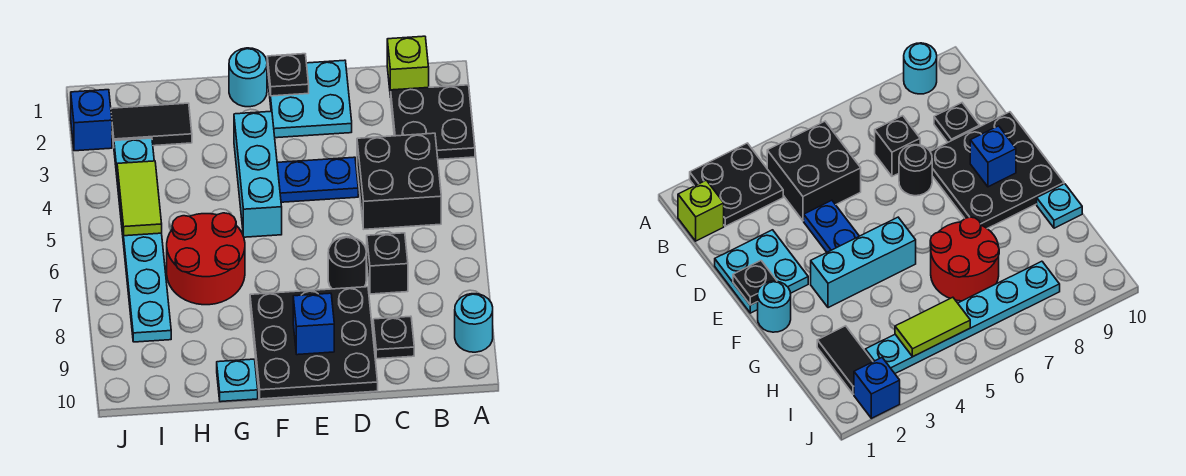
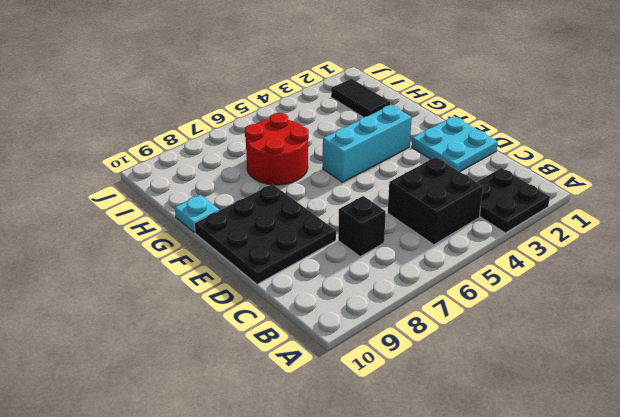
none -> cyan round brick A9 level 1
none -> lime brick B1 level 1
none -> black plate C9 level 1

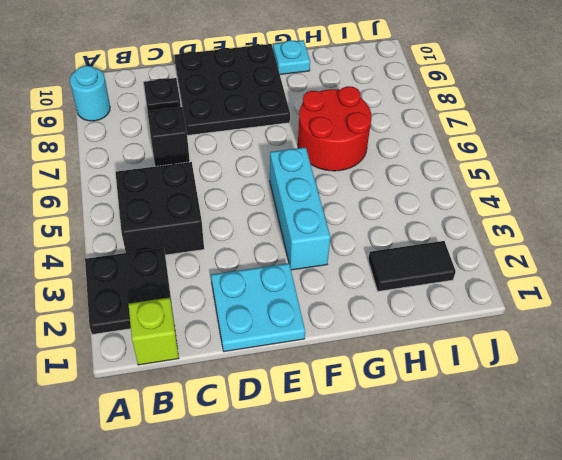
none -> blue plate D4:E4 level 1
none -> black round brick D7 level 1
none -> cyan round brick F1 level 1

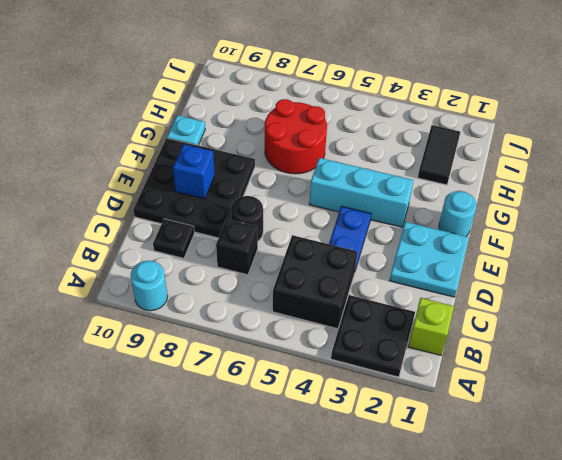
none -> cyan plate I3:I8 level 1
none -> blue brick J2 level 1
none -> black plate E1 level 2

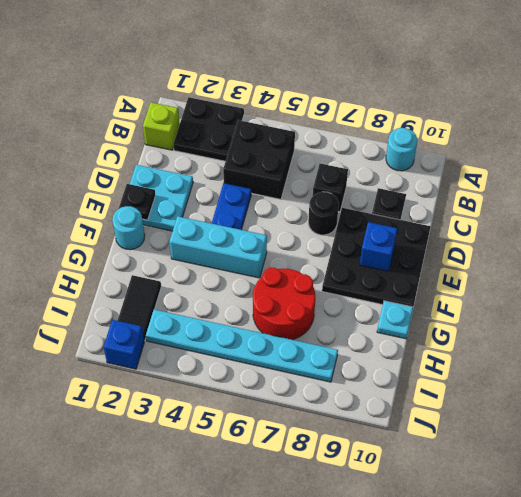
none -> lime tile I4:I5 level 2

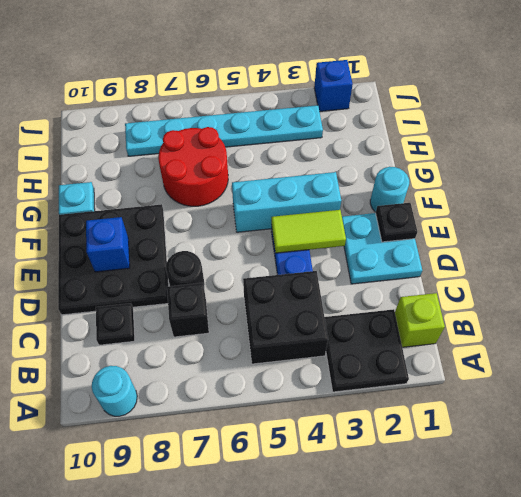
lime tile E3:E4 level 2 -> lime tile I4:I5 level 2
none -> black tile H2:I2 level 1

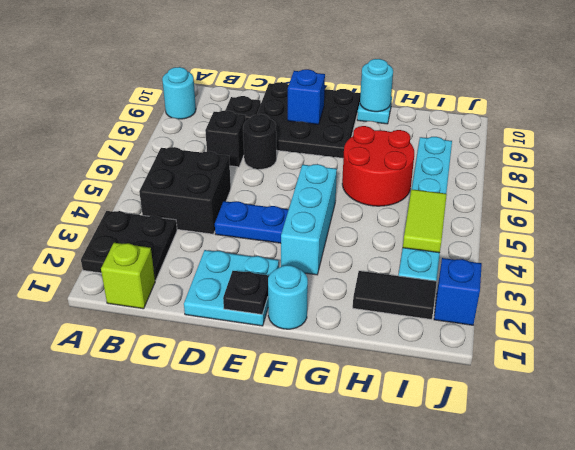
cyan round brick G10 level 2 -> none

